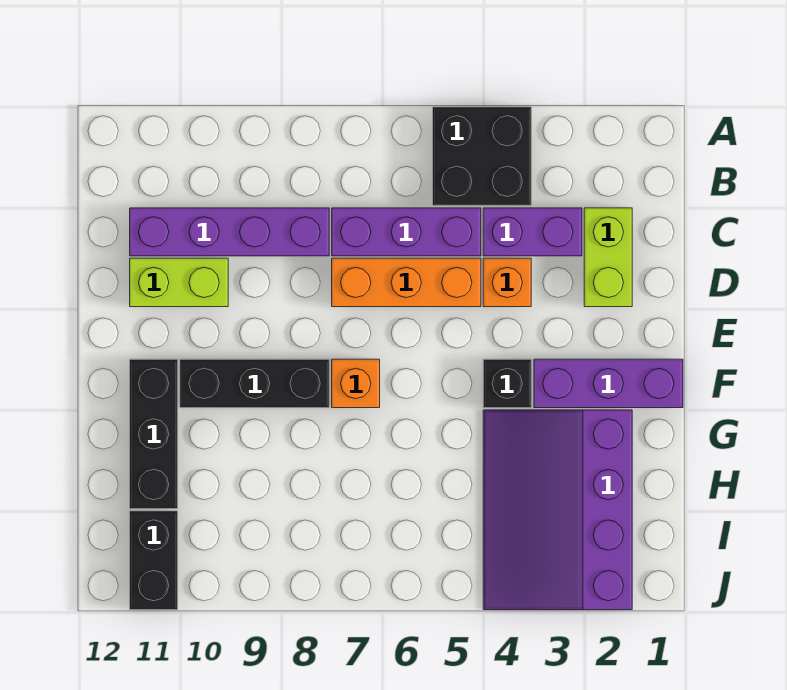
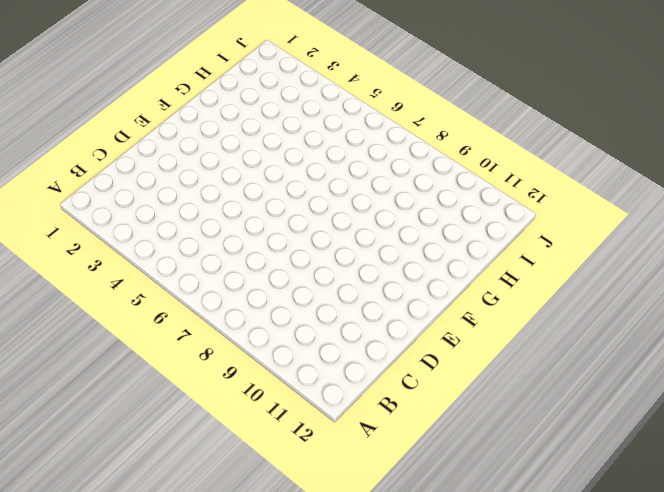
none -> black brick A4:B5 level 1
none -> lime brick C2:D2 level 1
none -> purple brick C3:C4 level 1

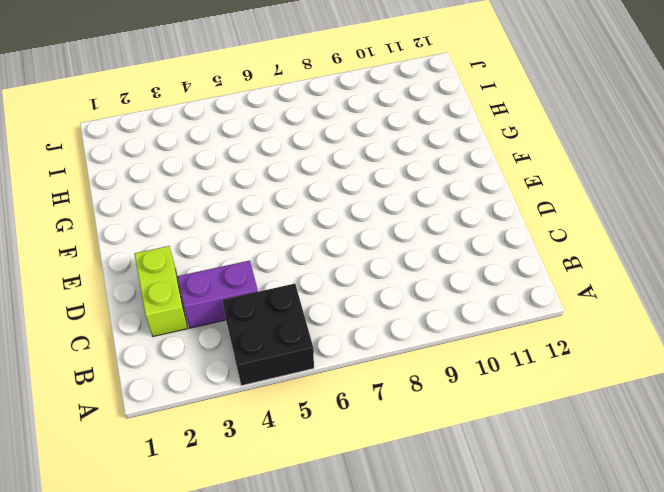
none -> purple brick C5:C7 level 1
none -> purple brick C8:C11 level 1
none -> orange brick D4 level 1

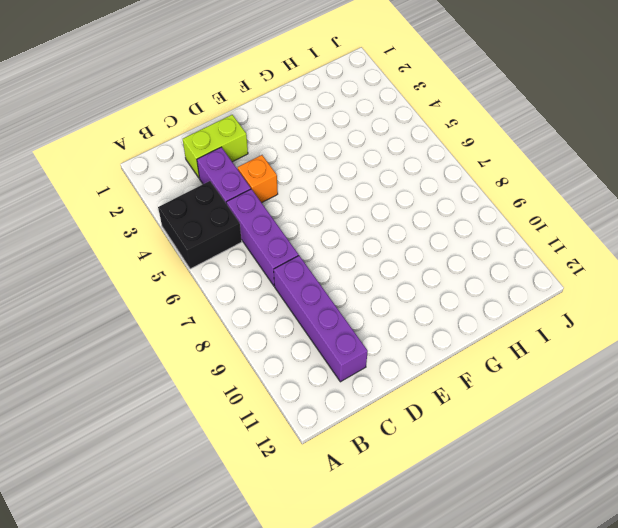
none -> orange brick D5:D7 level 1
none -> lime brick D10:D11 level 1
none -> purple brick F1:F3 level 1

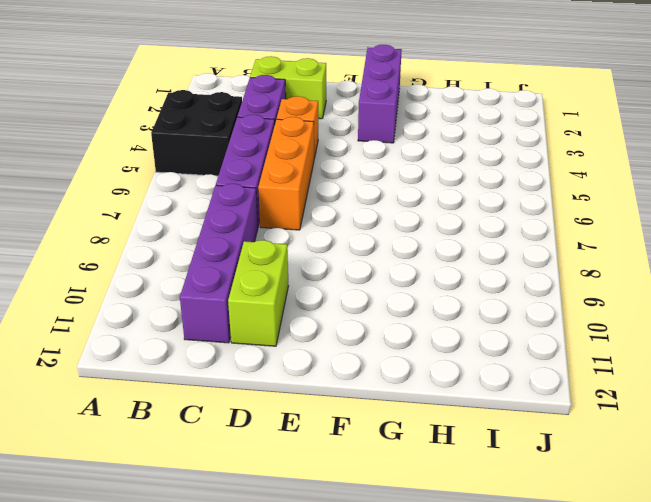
none -> black brick F4 level 1
none -> orange brick F7 level 1
none -> black brick F8:F10 level 1

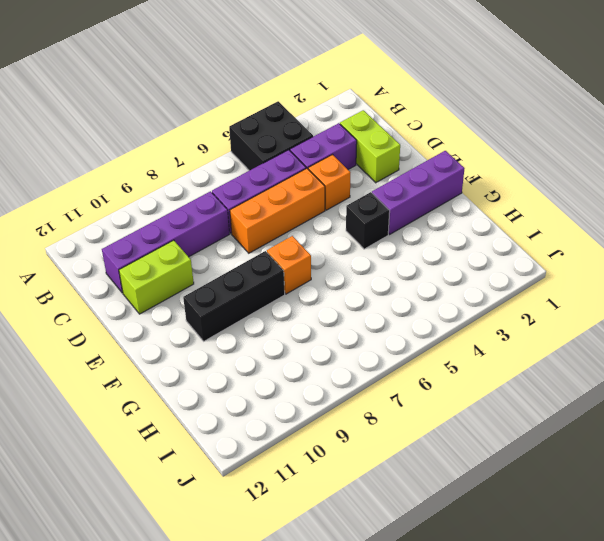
none -> black brick F11:H11 level 1
none -> purple slope G2:J4 level 1 top 2
none -> black brick I11:J11 level 1

